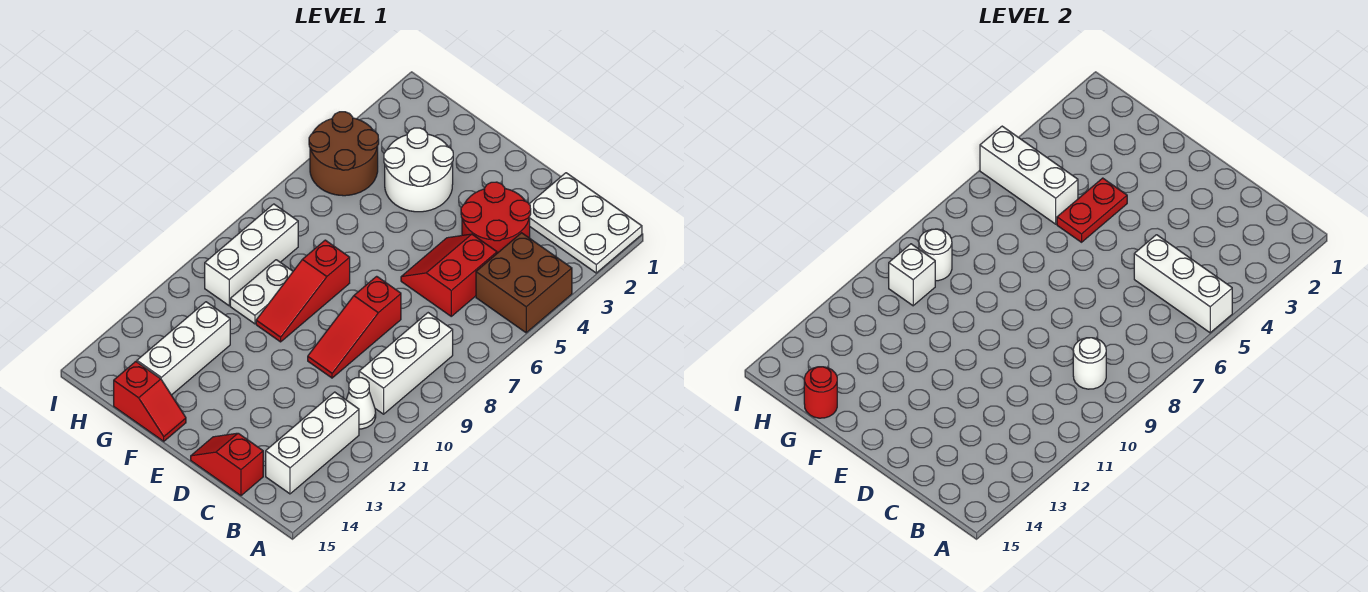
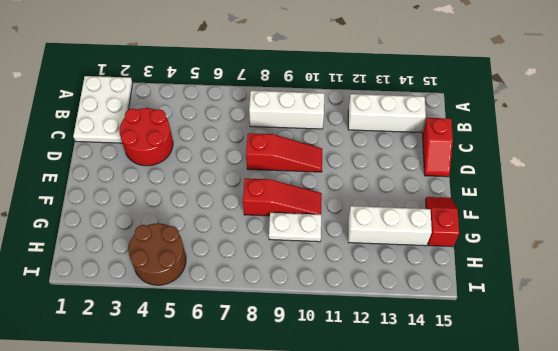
none -> brown brick A4:B5 level 1
none -> white cone B11 level 1
none -> red slope C5:D6 level 1 top C

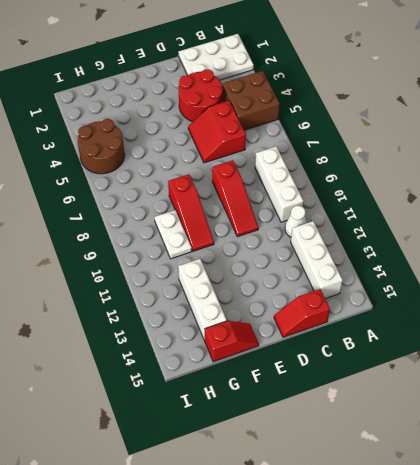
none -> white round brick F3:G4 level 1
none -> white brick H8:H10 level 1
none -> white brick A5:C5 level 2

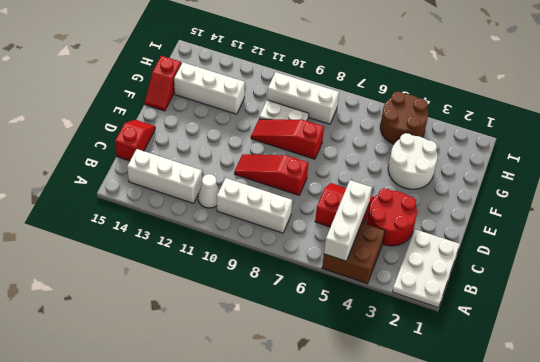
none -> white round brick B9 level 2
none -> red plate F4:F5 level 2
none -> white brick G5:I5 level 2

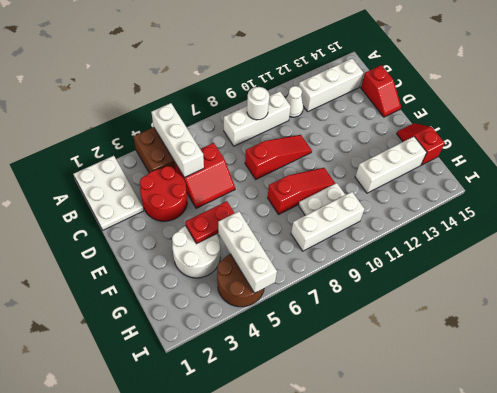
none -> red round brick G15 level 2
none -> white round brick H9 level 2
none -> white brick H10 level 2

